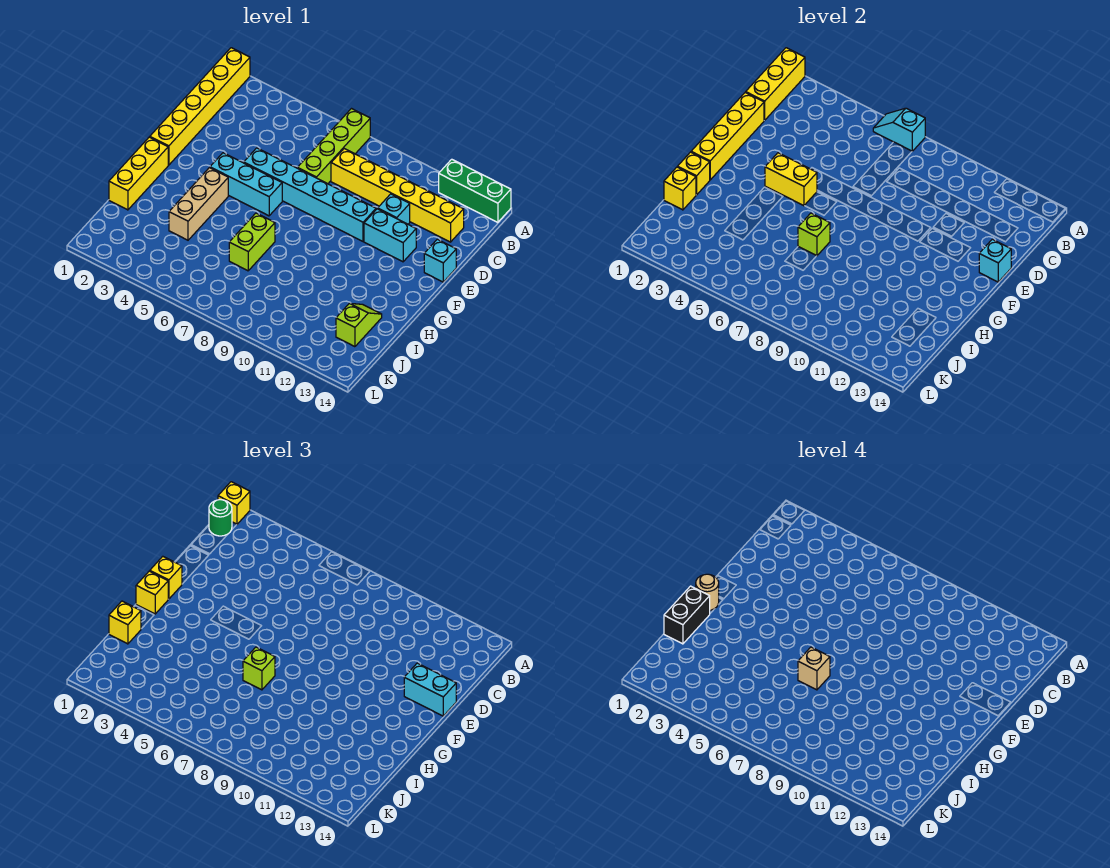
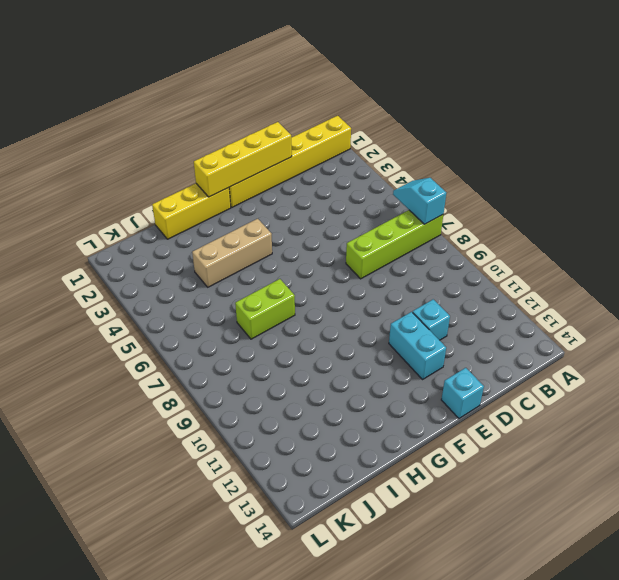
none -> green brick A12:A14 level 1
none -> yellow brick C8:C13 level 1
none -> cyan brick E5:E10 level 1
none -> cyan brick F4:F6 level 1

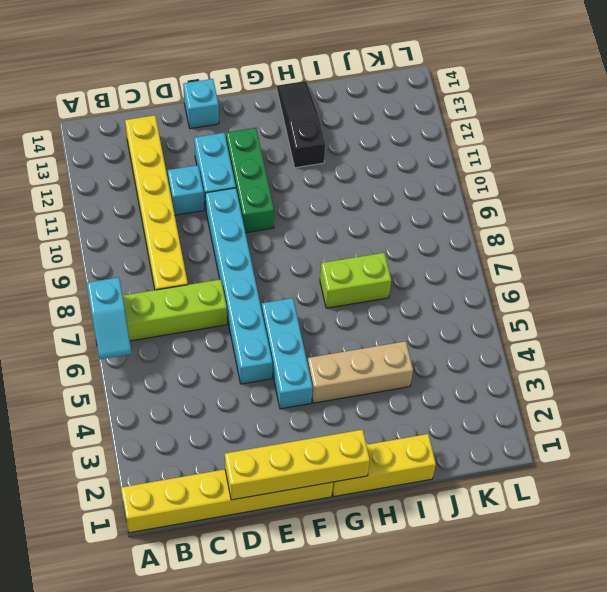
green brick F10:F12 level 1 -> green brick A12:A14 level 1
black slope H12:H14 level 1 top 12 -> none
none -> lime slope I13:J13 level 1 top J
none -> yellow brick A1:C1 level 2
none -> cyan brick E14 level 2
none -> yellow brick F4:F5 level 2

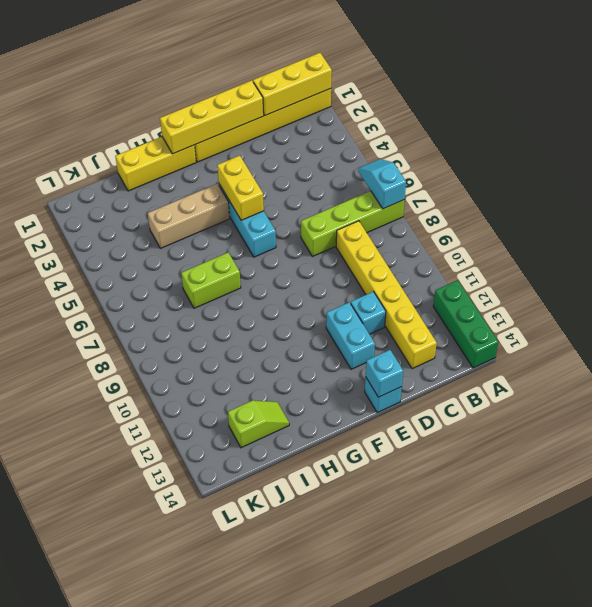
none -> cyan brick E5:E10 level 1
none -> yellow brick H1 level 2
none -> lime brick H7 level 2
none -> yellow brick I1 level 2

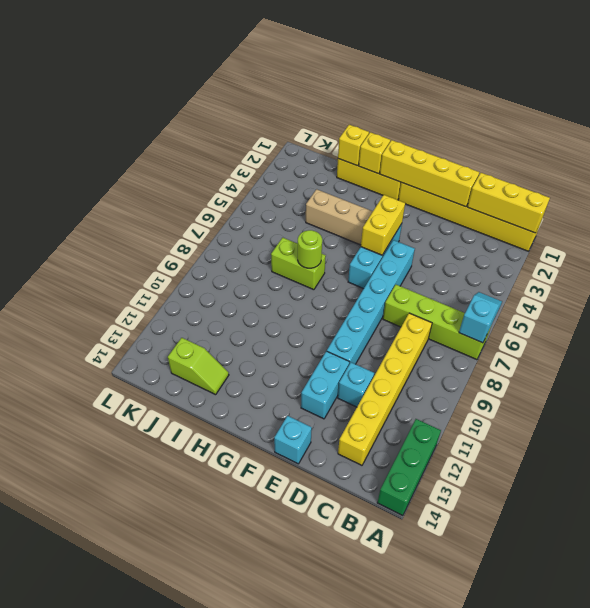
lime round brick H7 level 2 -> lime brick H7 level 2
none -> cyan brick E14 level 2
none -> yellow brick A1 level 3
none -> green round brick B1 level 3
none -> cyan brick E13:E14 level 3

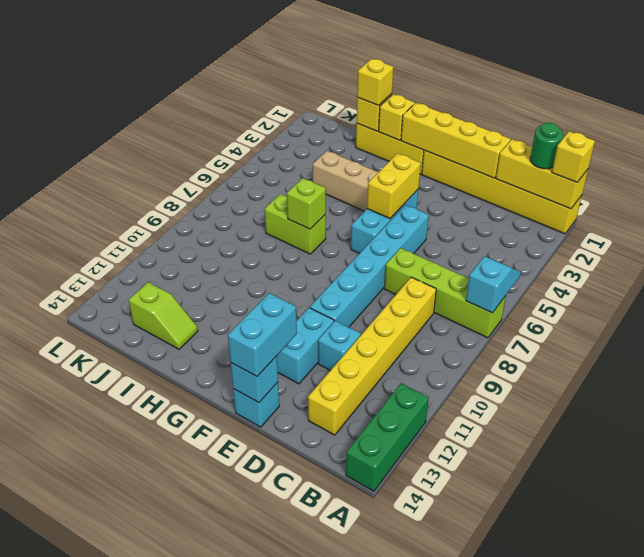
none -> yellow brick F1 level 3
none -> yellow brick G1 level 3
none -> lime brick H7 level 3
none -> tan round brick G1 level 4

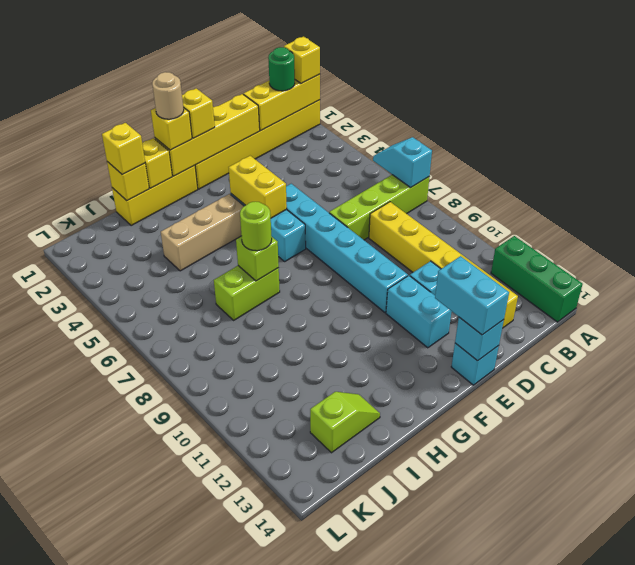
lime round brick H7 level 3 -> lime brick H7 level 3
none -> black brick H1:I1 level 4
none -> tan brick H7 level 4

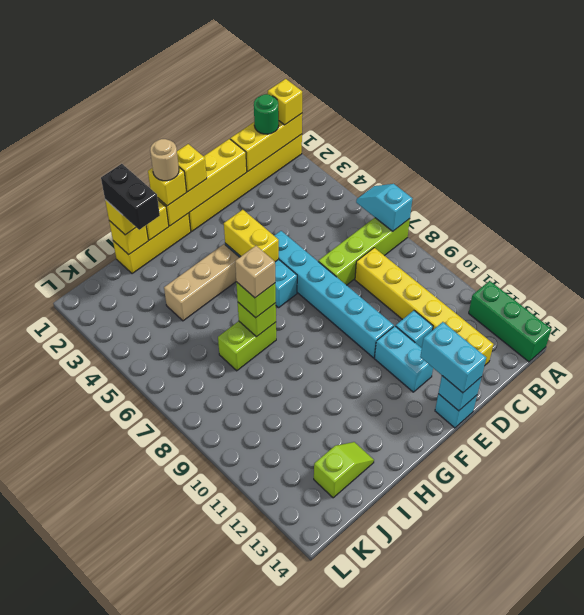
black brick I1:I2 level 4 -> black brick H1:I1 level 4

